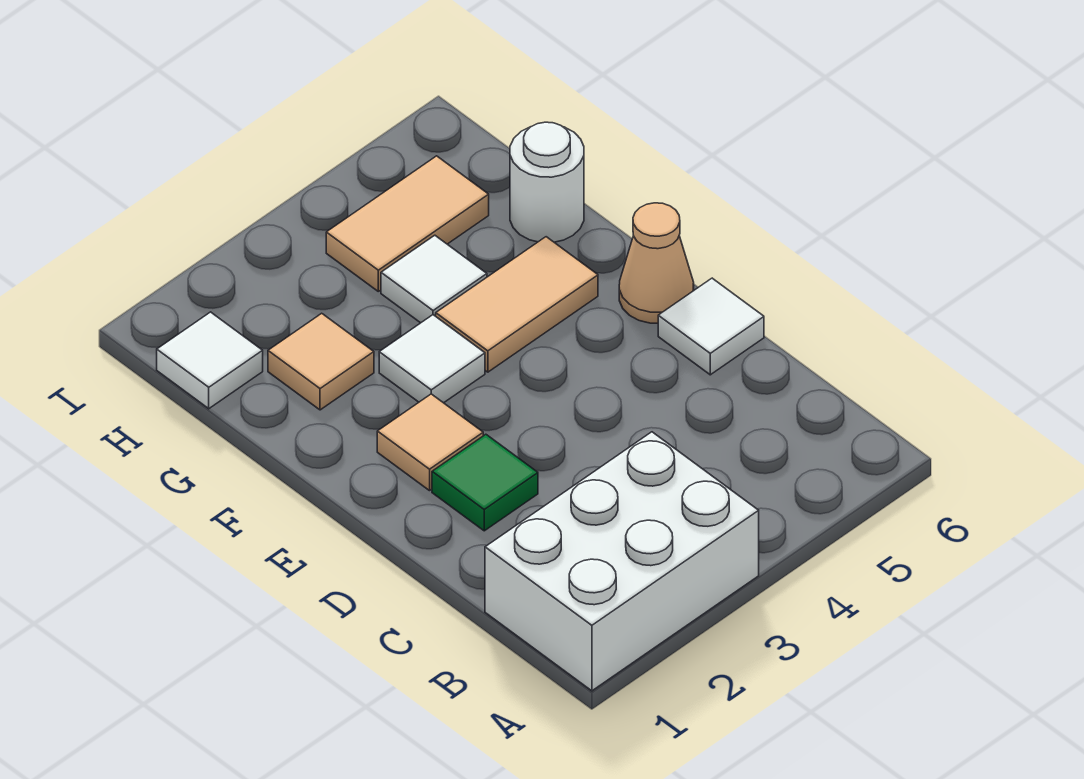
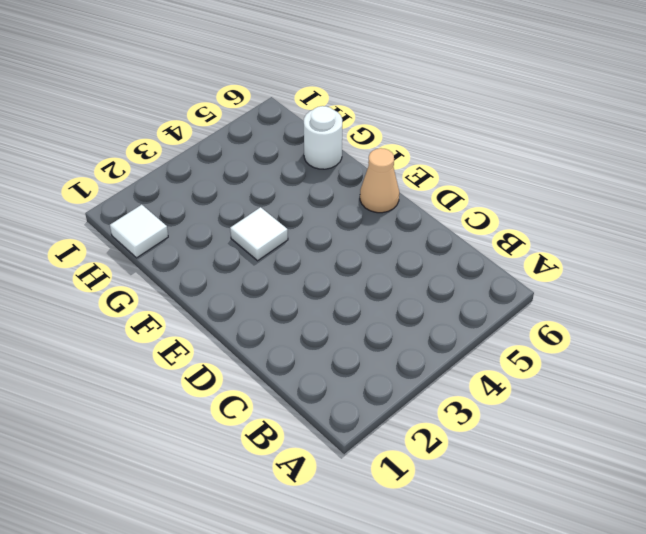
none -> white brick A1:B3 level 1
none -> green tile D2 level 1
none -> white tile D6 level 1

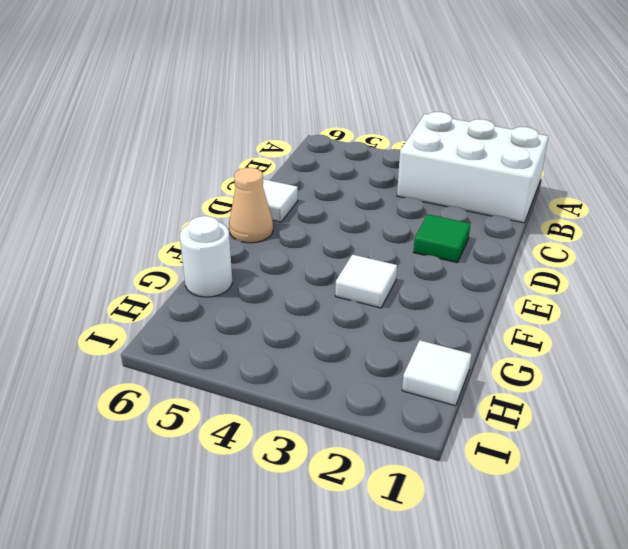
none -> tan tile E2 level 1
none -> tan tile F4:F5 level 1
none -> tan tile G2 level 1

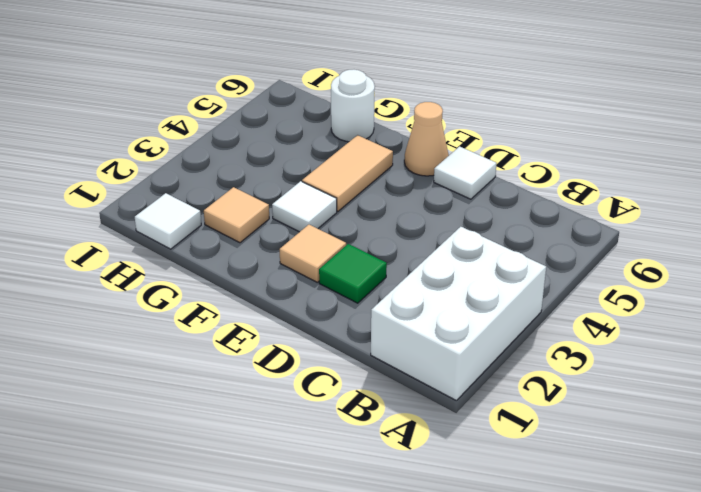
none -> white tile G4 level 1
none -> tan tile H4:H5 level 1

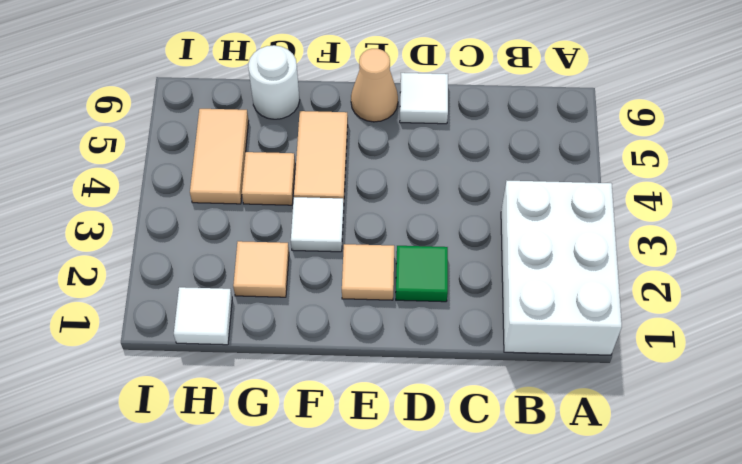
tan tile G4 level 1 -> white tile G4 level 1

